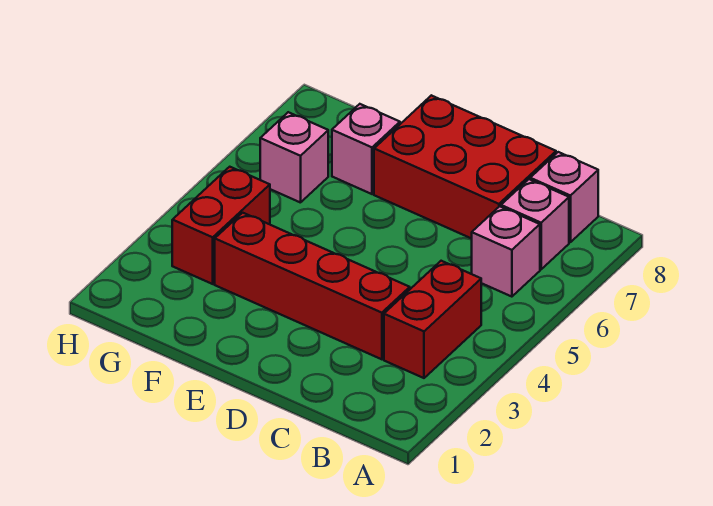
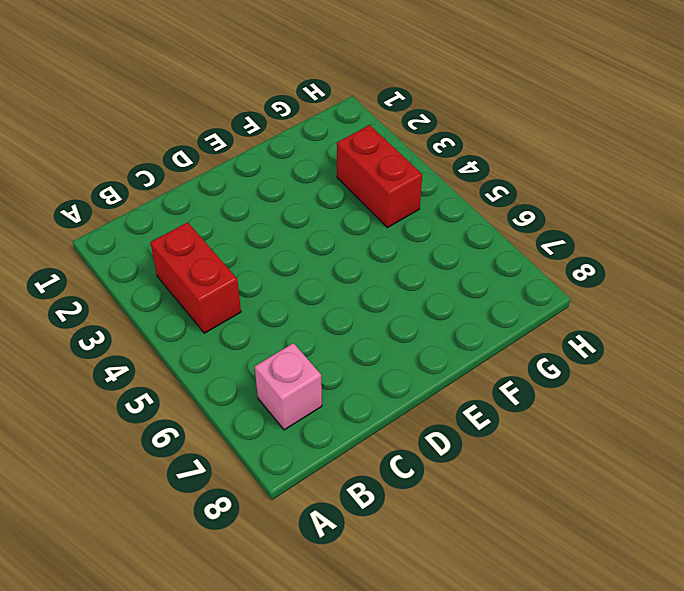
none -> pink brick B6 level 1
none -> pink brick B8 level 1

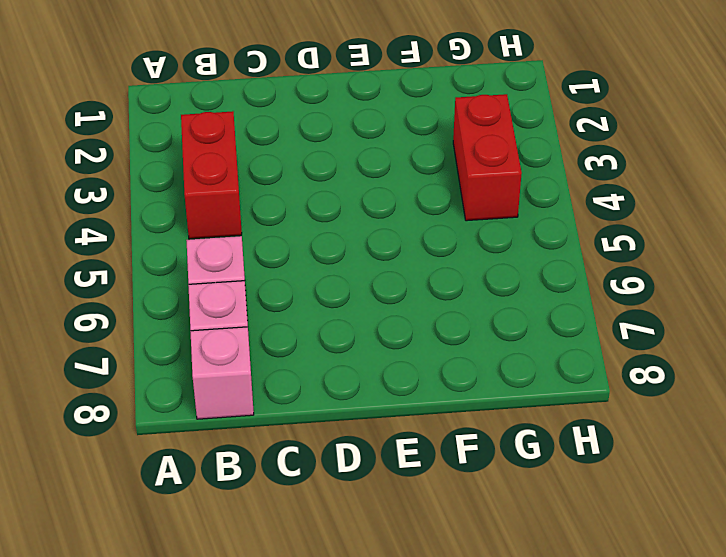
none -> red brick C3:F3 level 1
none -> red brick C7:E8 level 1

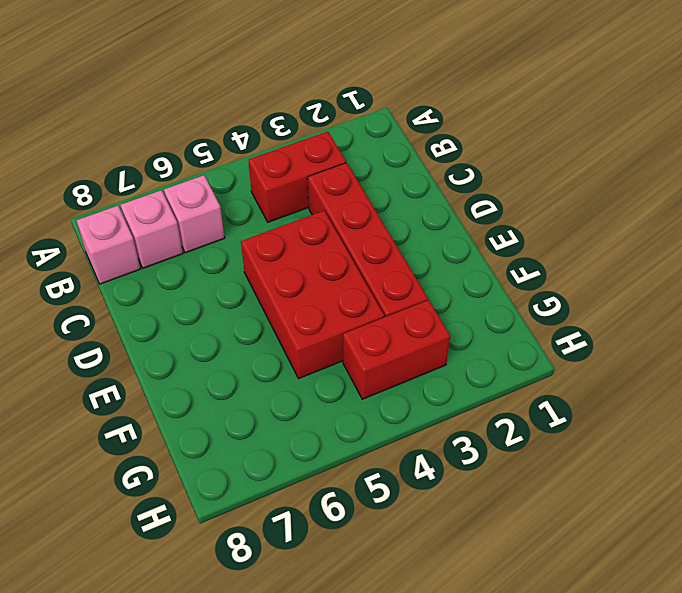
red brick D4:F5 level 1 -> red brick C7:E8 level 1
none -> pink brick F7 level 1
none -> pink brick G6 level 1

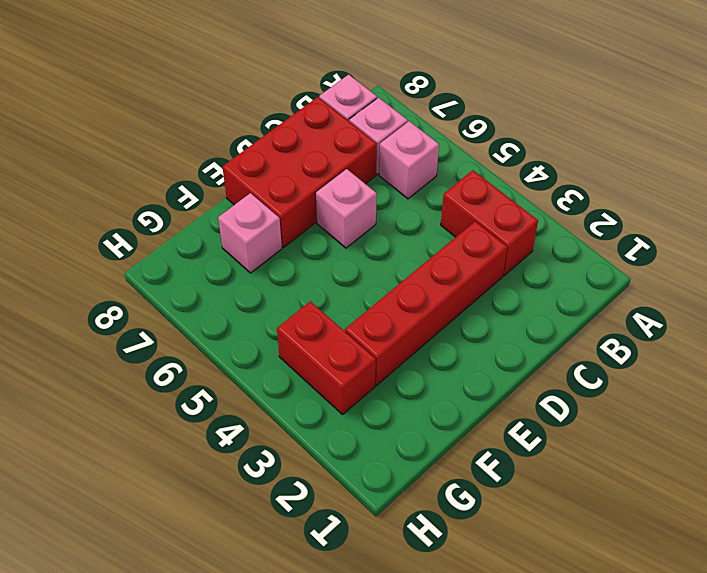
pink brick D6 level 1 -> pink brick G6 level 1

